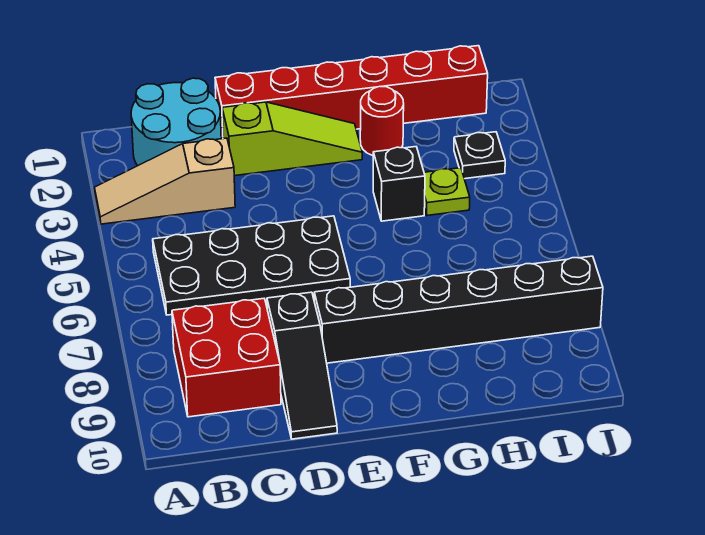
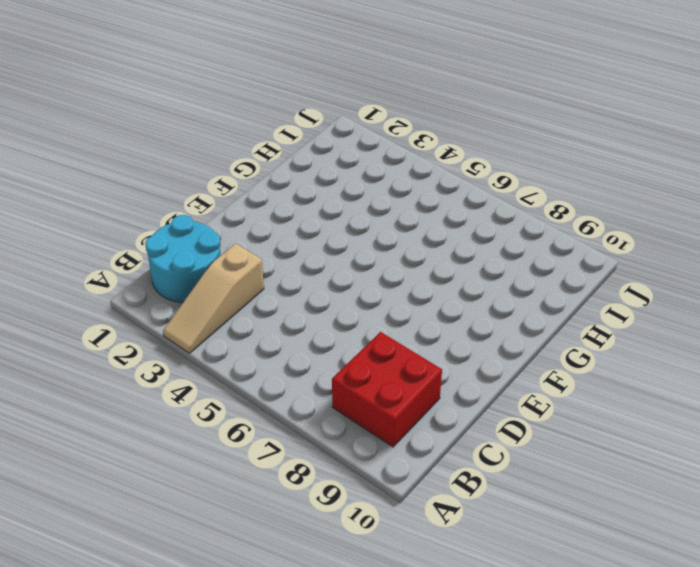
none -> black plate B5:E6 level 1
none -> red brick D1:I1 level 1
none -> lime slope D2:F2 level 1 top D

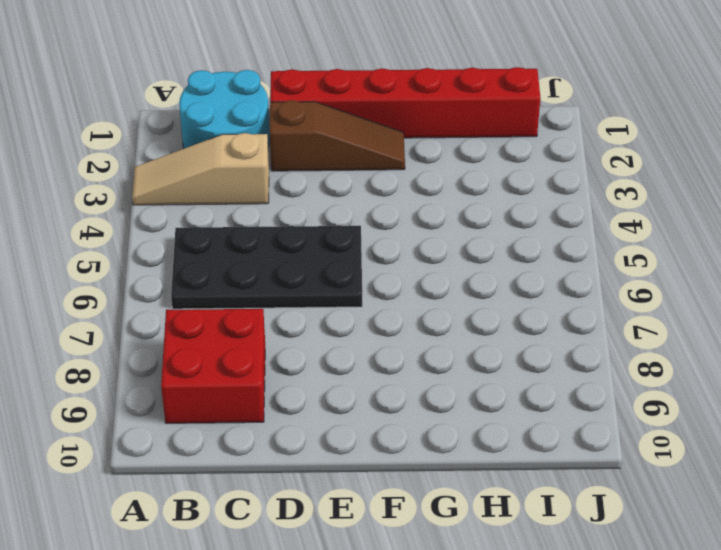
brown slope D2:F2 level 1 top D -> lime slope D2:F2 level 1 top D
none -> black slope D8:D10 level 1 top 8
none -> black brick E8:J8 level 1
none -> red round brick G2 level 1

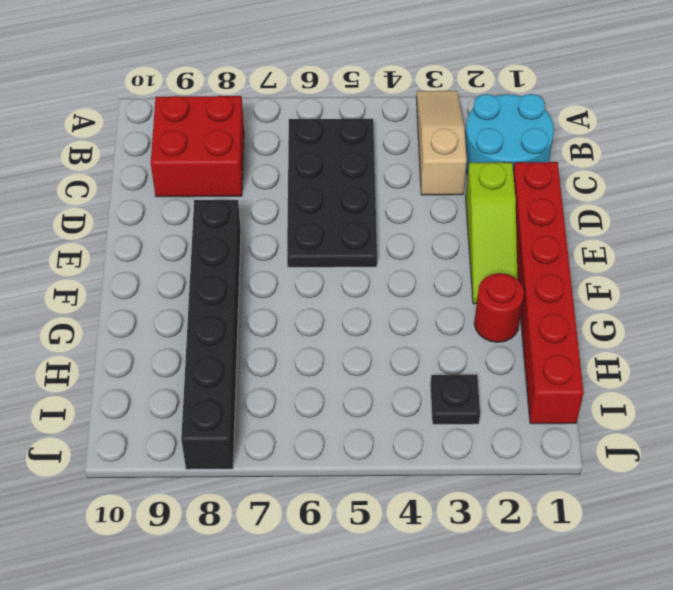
none -> black slope D8:D10 level 1 top 8
none -> black brick G4 level 1
none -> lime plate H4 level 1

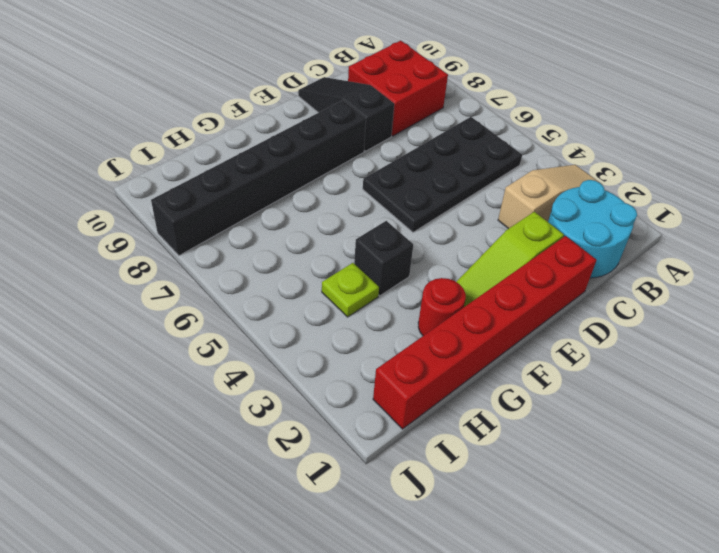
none -> black plate I3 level 1

